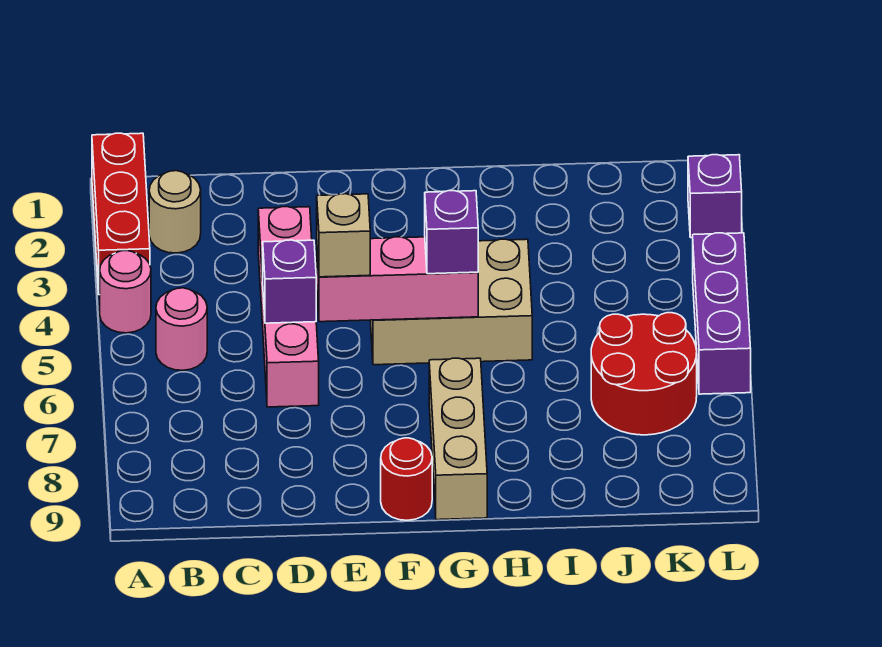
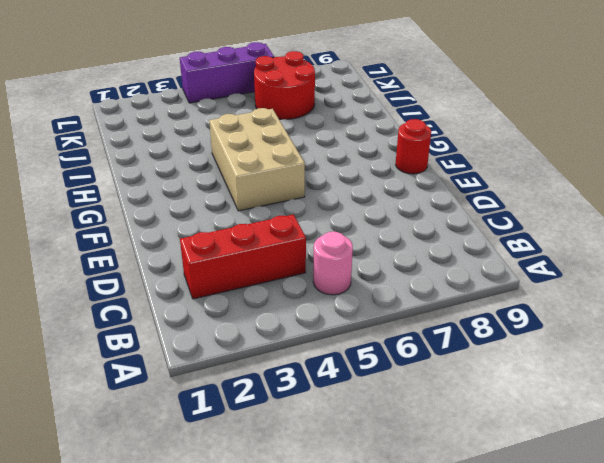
red brick C2:C4 level 1 -> red brick A1:A3 level 1
none -> pink round brick A4 level 1
none -> tan round brick B2 level 1
none -> pink brick D3:D6 level 1

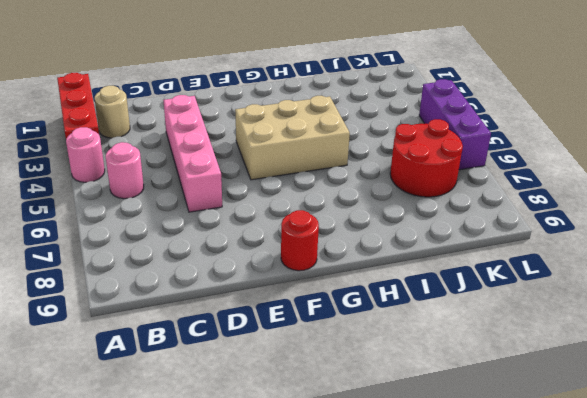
none -> tan brick G7:G9 level 1
none -> purple brick L2 level 1
none -> purple brick D5 level 2

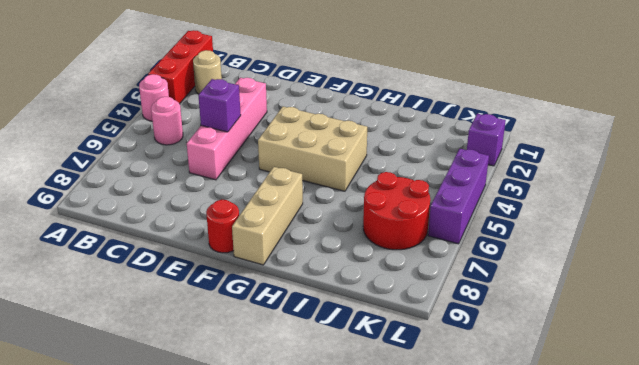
none -> pink brick E5:G5 level 2
none -> tan brick E5 level 3
none -> purple brick G5 level 3

